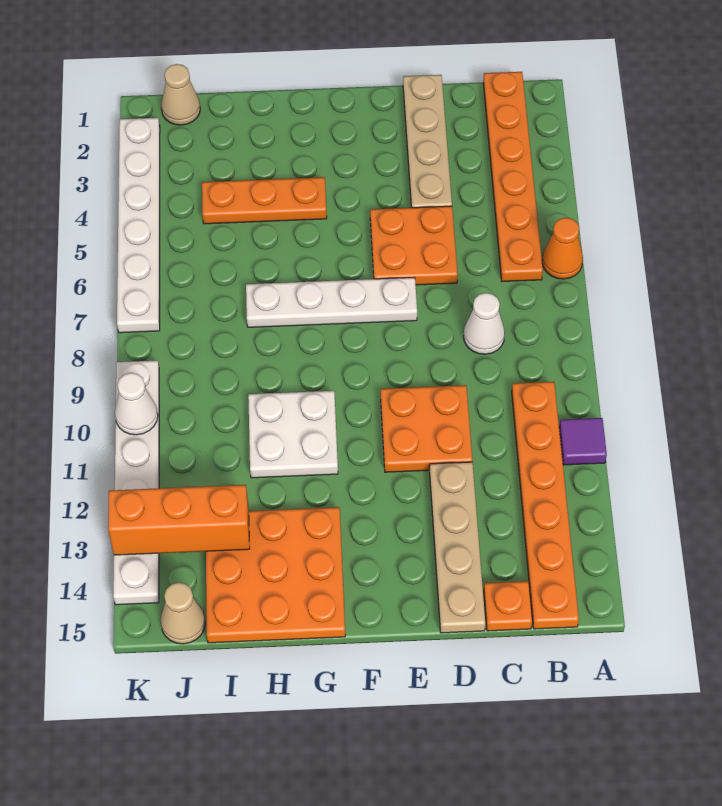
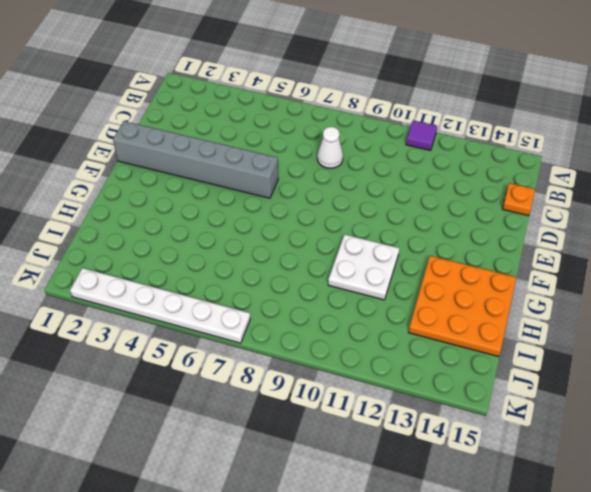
grey brick E1:E6 level 1 -> orange plate D5:E6 level 1
none -> orange cone A6 level 1
none -> orange plate B1:B6 level 1
none -> orange plate B10:B15 level 1

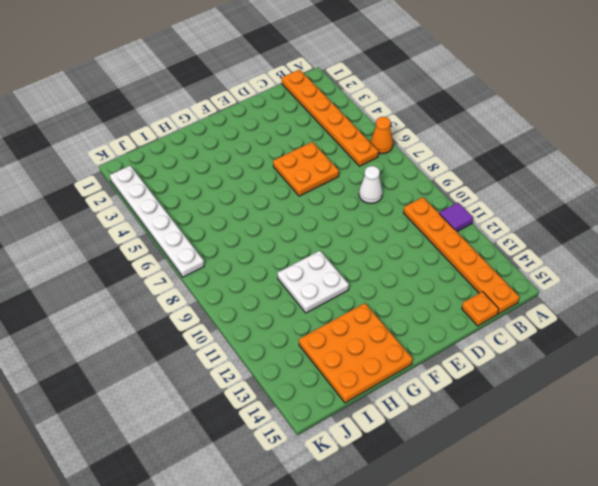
none -> tan plate D1:D4 level 1
none -> orange plate D10:E11 level 1
none -> tan plate D12:D15 level 1

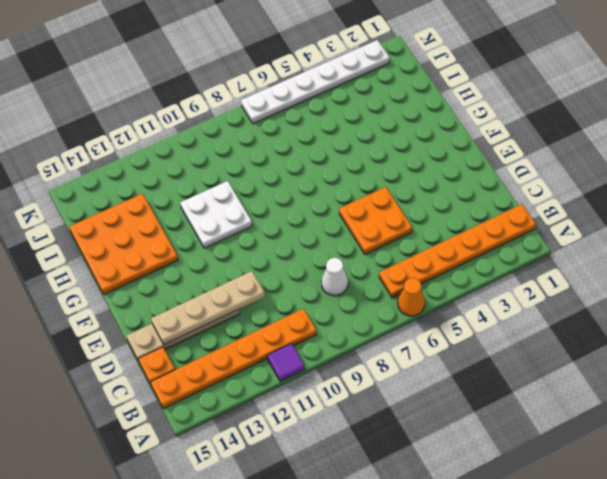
tan plate D11:D14 level 2 -> tan plate D1:D4 level 1
none -> orange plate D10:E11 level 1
none -> white plate E7:H7 level 1
none -> orange plate G4:I4 level 1

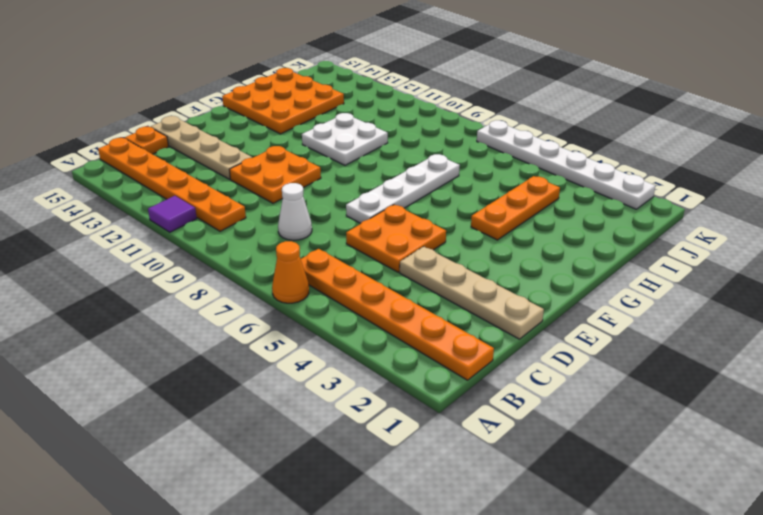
none -> tan cone J1 level 1
none -> tan cone J15 level 1
none -> white plate K9:K14 level 1

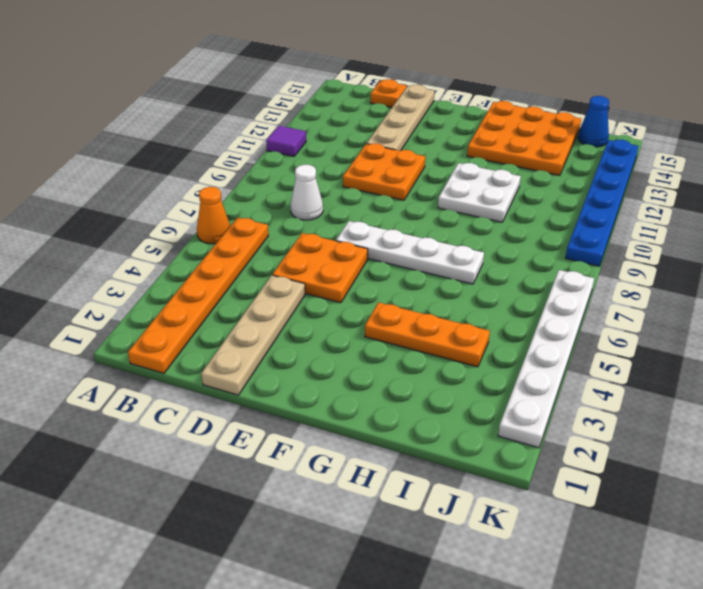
blue cone J15 level 1 -> tan cone J15 level 1
blue plate K9:K14 level 1 -> white plate K9:K14 level 1
none -> orange plate B10:B15 level 1
none -> tan cone J1 level 1
none -> orange brick I13:K13 level 2

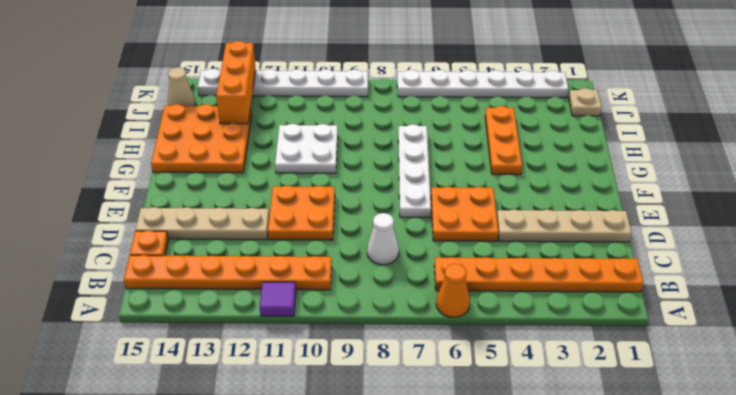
tan plate J1 level 1 -> tan cone J1 level 1
none -> white cone K10 level 2

